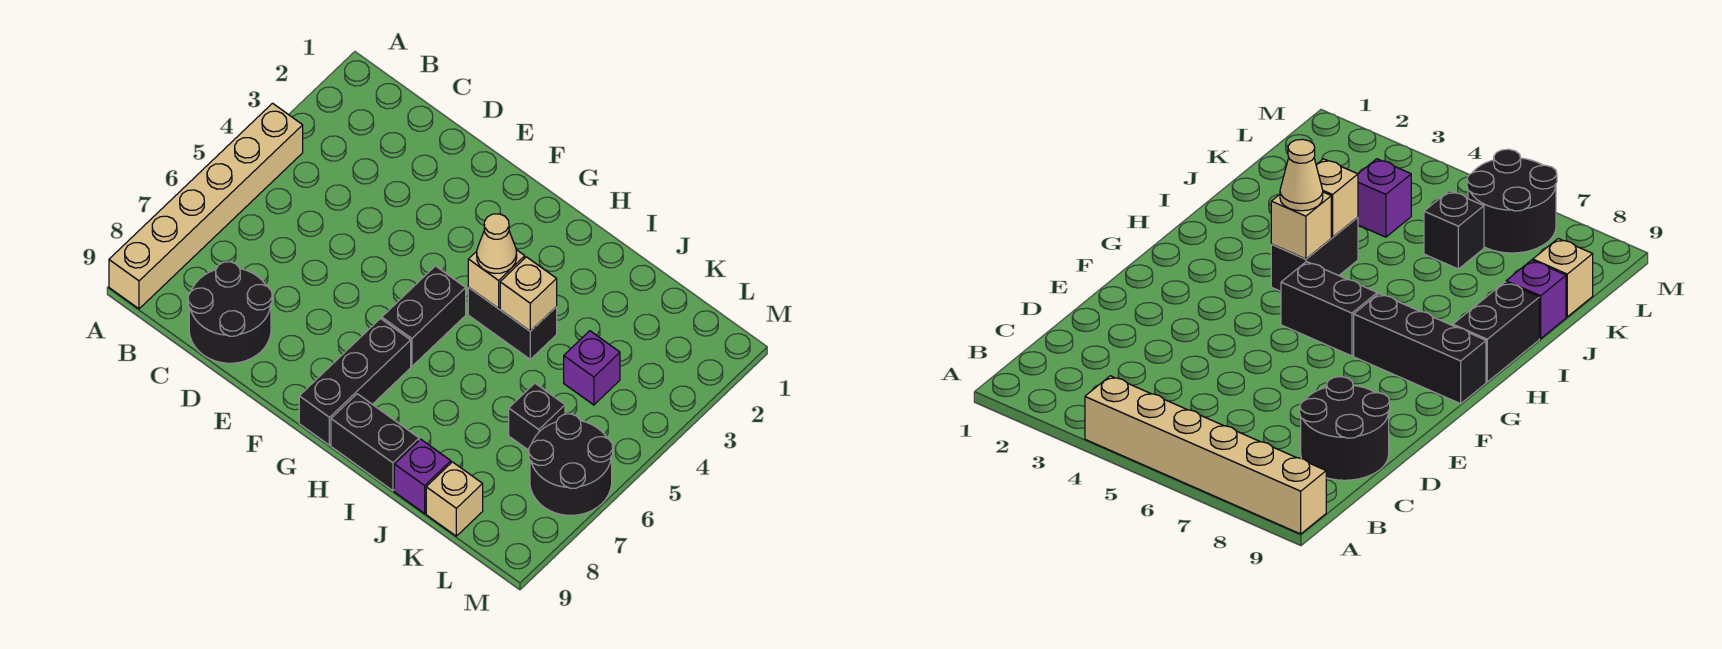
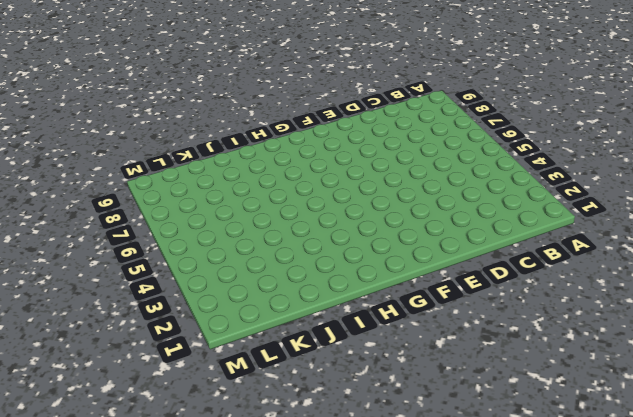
none -> tan brick A4:A9 level 1
none -> black round brick C8:D9 level 1
none -> black brick G5:G6 level 1

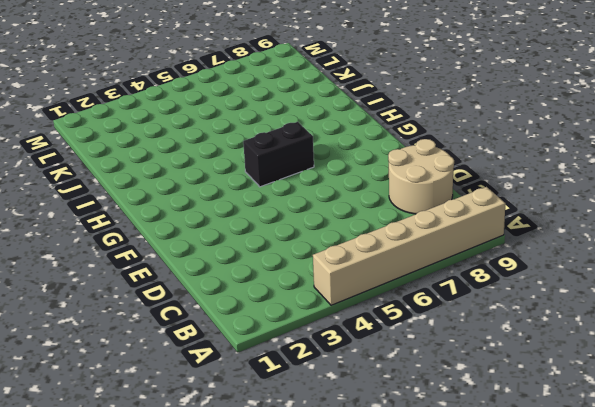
tan round brick C8:D9 level 1 -> black round brick C8:D9 level 1
none -> black brick G7:G9 level 1
none -> black brick H4:I4 level 1
none -> black brick H9:I9 level 1

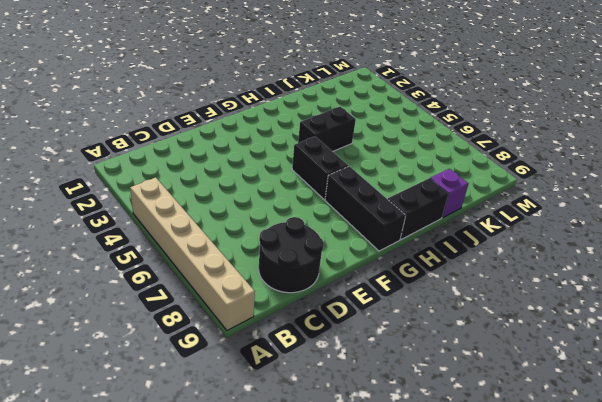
none -> purple brick K4 level 1
none -> black brick K6 level 1
none -> tan brick K9 level 1

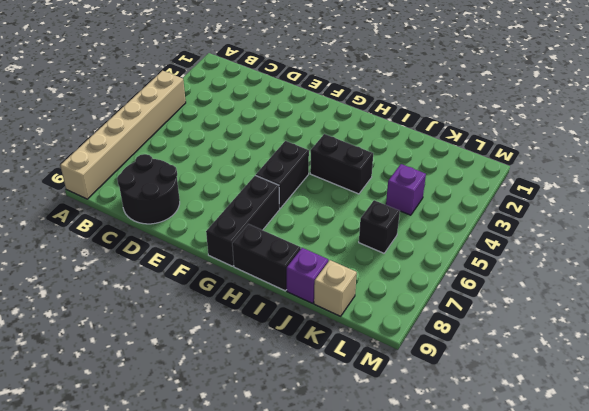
none -> black round brick L6:M7 level 1
none -> tan brick H4 level 2
none -> tan brick I4 level 2

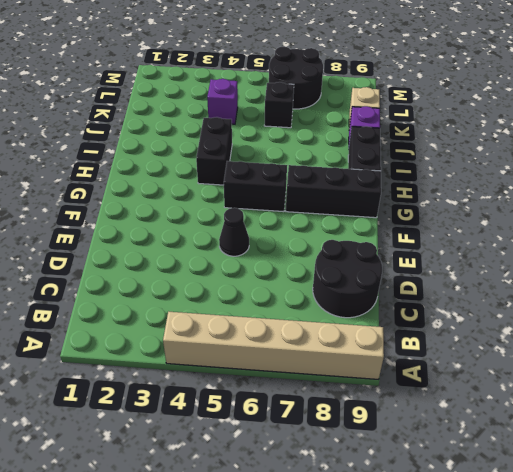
black cone E5 level 1 -> none
none -> tan brick H4 level 2
none -> tan brick I4 level 2
none -> tan cone H4 level 3

